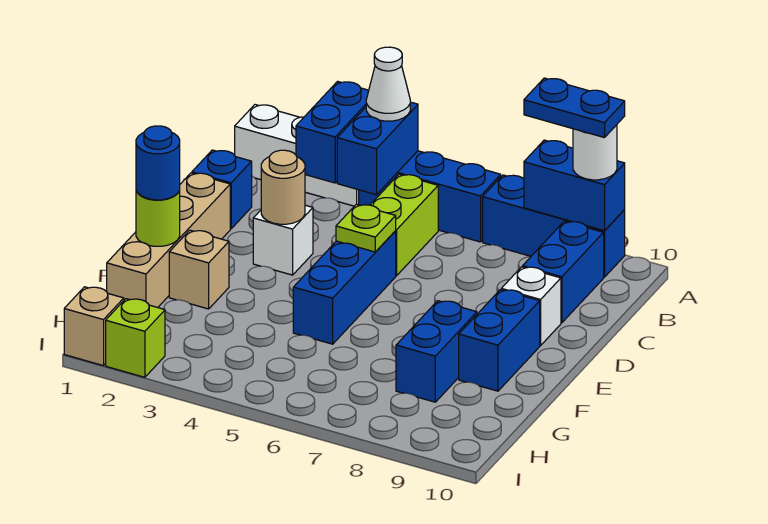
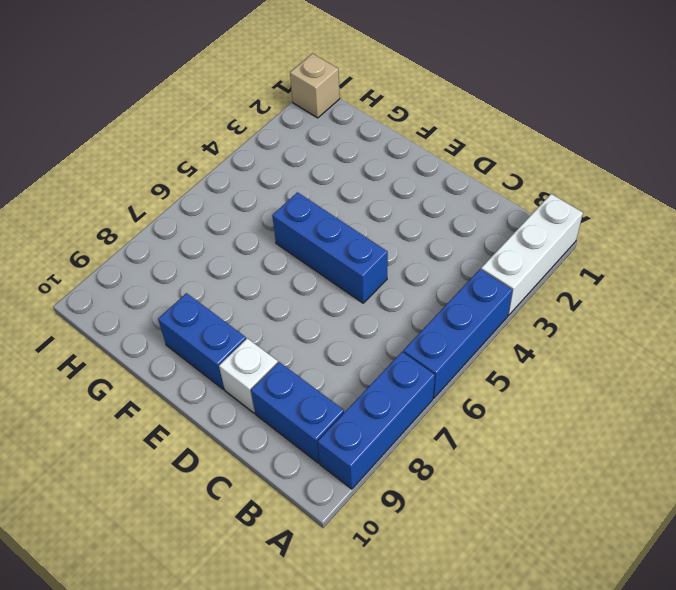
none -> lime brick B5:C5 level 1
none -> blue brick C1 level 1
none -> tan brick D1:G1 level 1

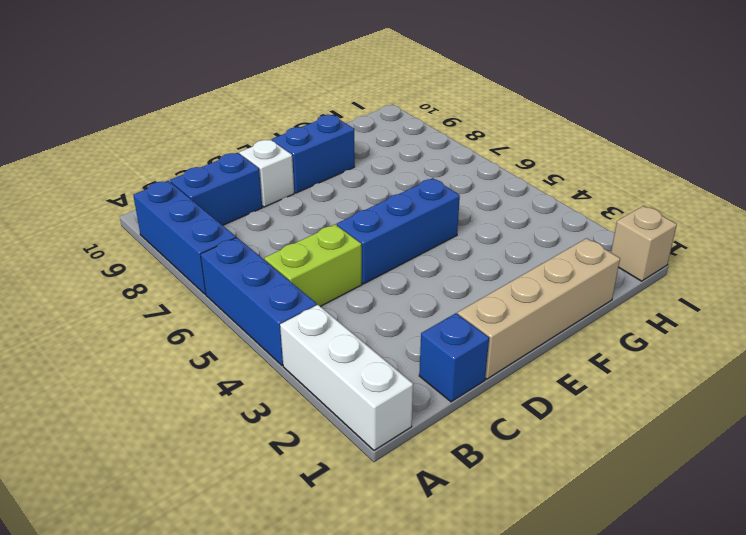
none -> white brick D3 level 1
none -> tan brick F2 level 1
none -> blue brick F8:G8 level 1

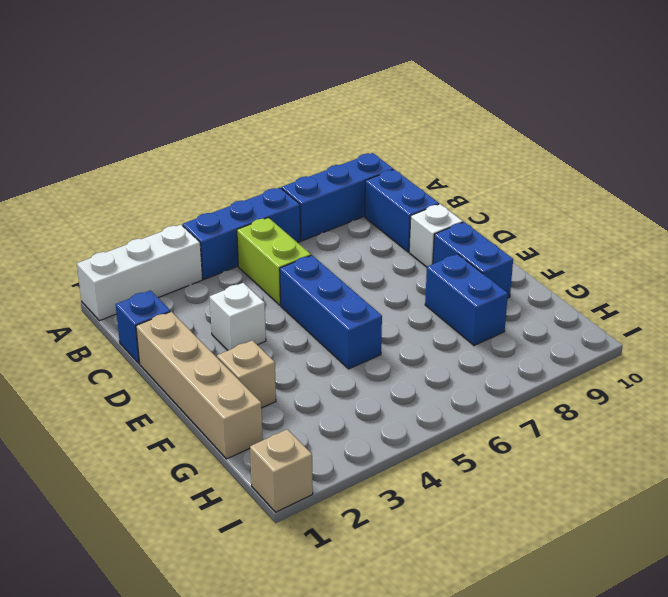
none -> lime brick I2 level 1
none -> blue brick A3:B3 level 2
none -> blue brick A4:B4 level 2

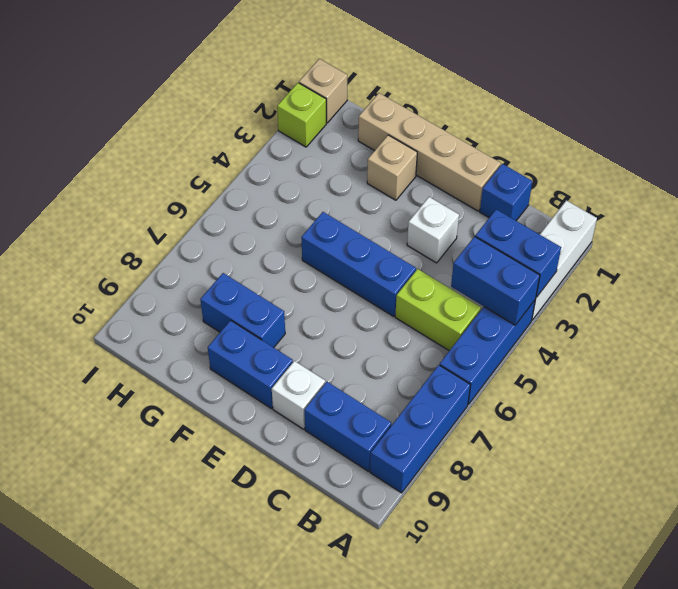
none -> blue brick A8:A9 level 2
none -> tan round brick D3 level 2
none -> lime plate D5 level 2

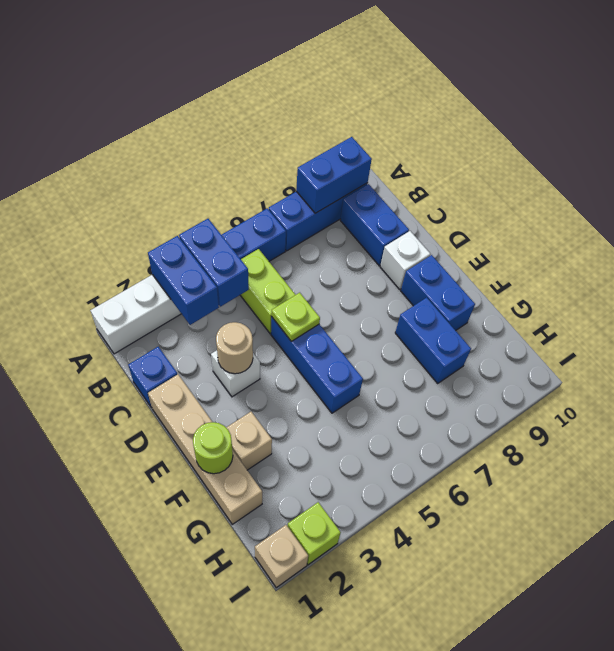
none -> white cone A4 level 3
none -> white round brick A9 level 3
none -> blue round brick F1 level 3

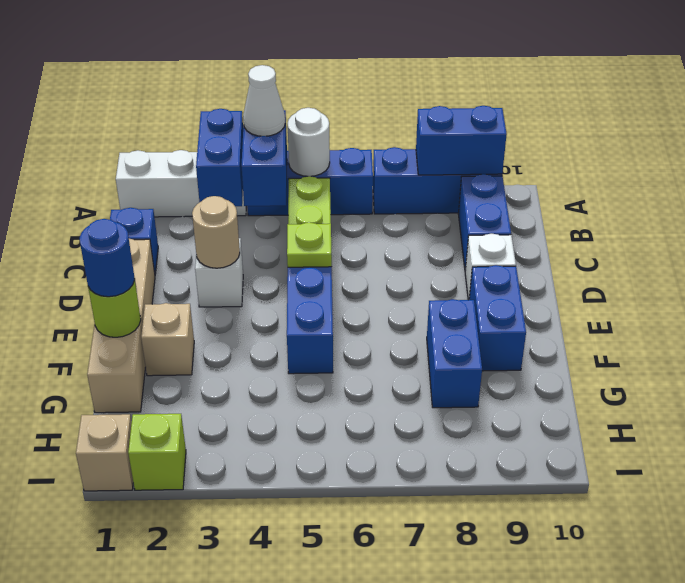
white round brick A5 level 2 -> white round brick A9 level 3
none -> blue plate A8:A9 level 4

